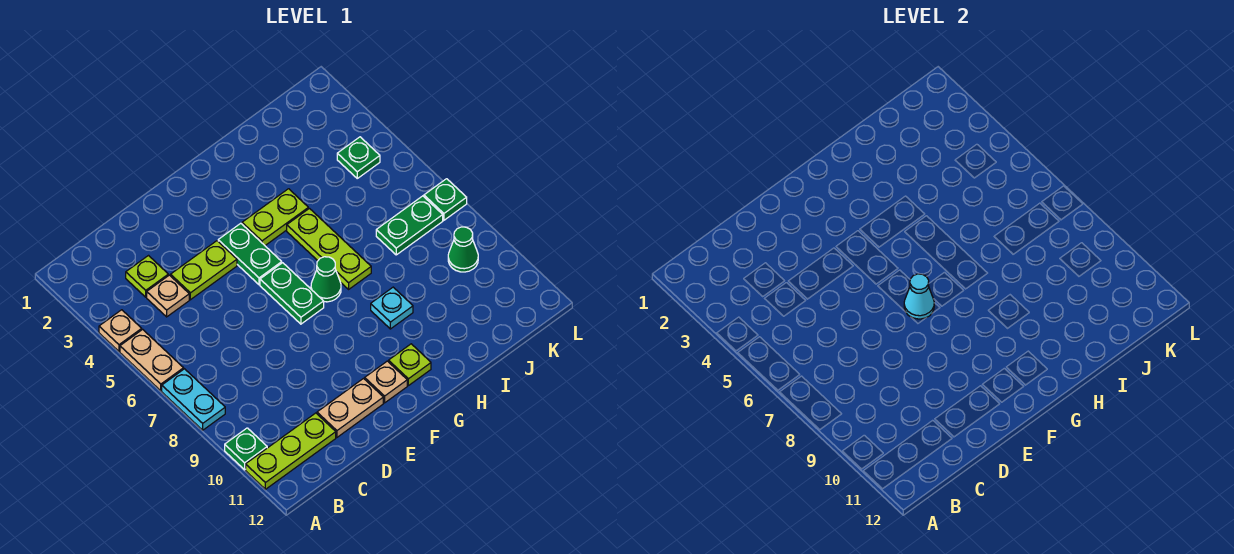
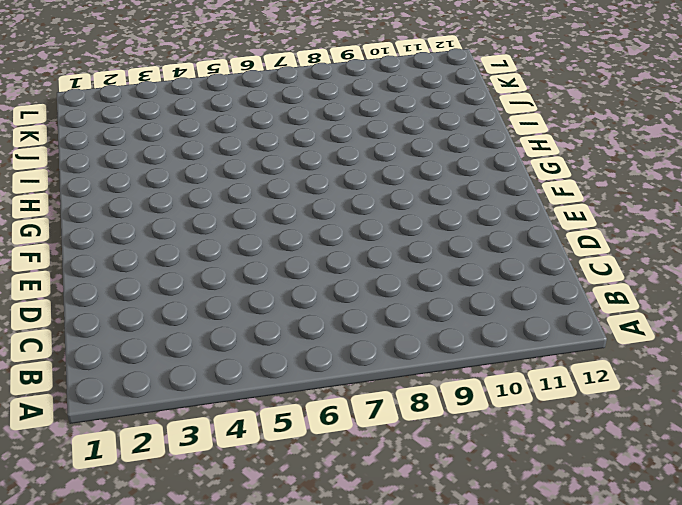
none -> tan plate A4 level 1
none -> tan plate A5:A6 level 1
none -> cyan plate A7:A8 level 1

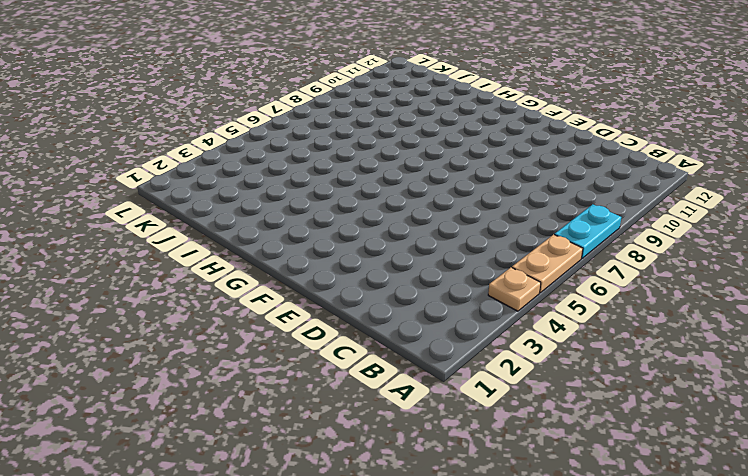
none -> green plate A10 level 1
none -> lime plate A11:C11 level 1
none -> lime plate C3 level 1

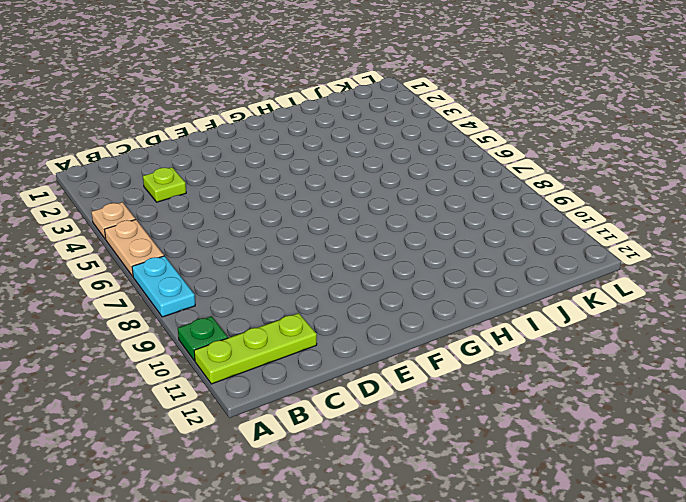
none -> tan plate C4 level 1
none -> lime plate D4:E4 level 1
none -> tan plate D11:E11 level 1

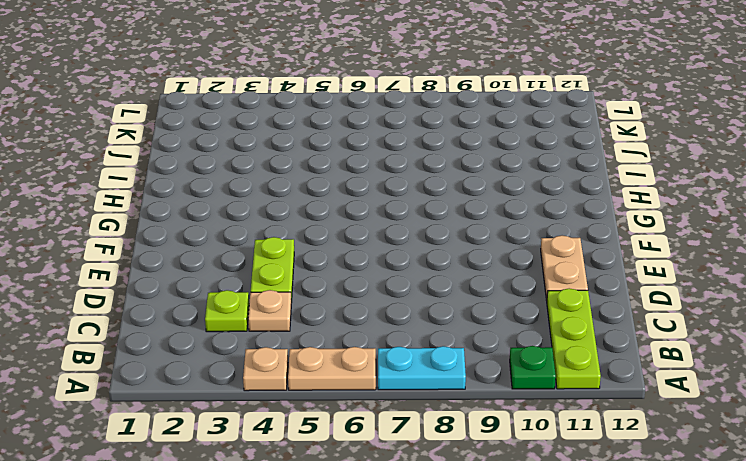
none -> green plate F4:F5 level 1
none -> green plate F6:F7 level 1
none -> tan plate F11 level 1

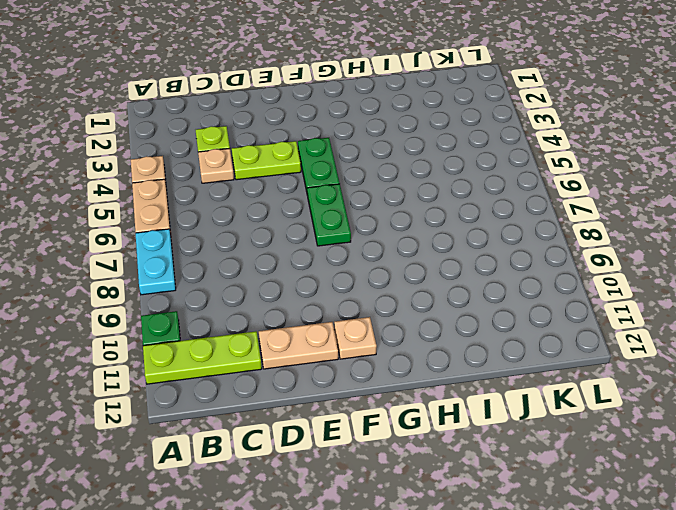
none -> lime plate G4:H4 level 1
none -> green cone G7 level 1
none -> lime plate G11 level 1

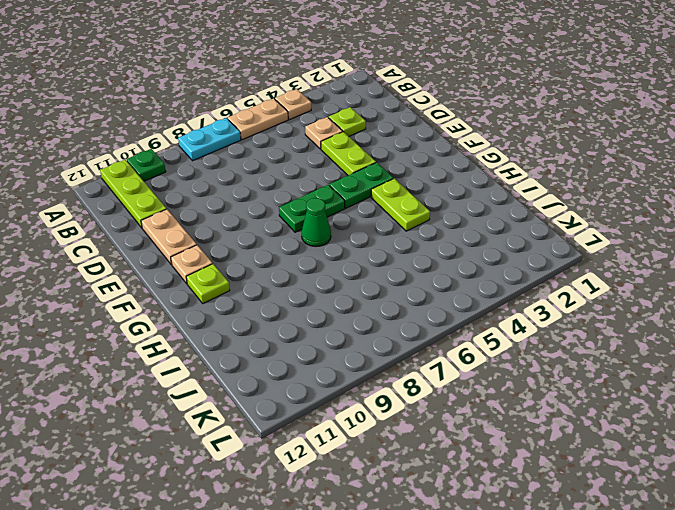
none -> lime plate H5:H7 level 1
none -> cyan plate H9 level 1
none -> green plate J7:K7 level 1

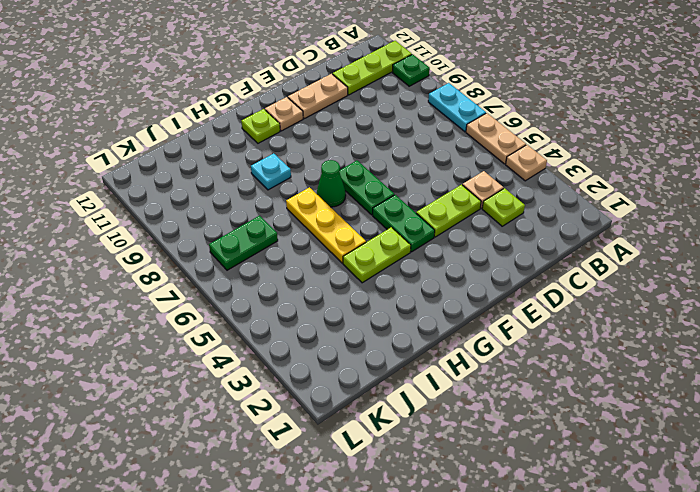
yellow plate H5:H7 level 1 -> lime plate H5:H7 level 1
none -> green plate K4 level 1
none -> green cone K9 level 1
none -> green plate L7 level 1

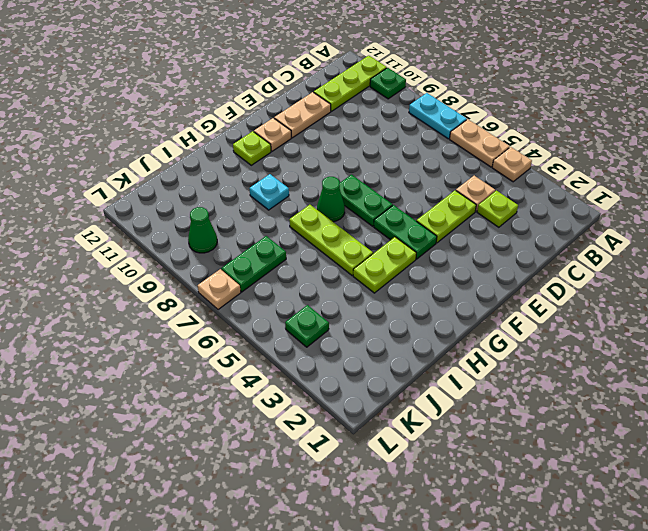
tan plate L7 level 1 -> green plate L7 level 1
none -> cyan cone F7 level 2

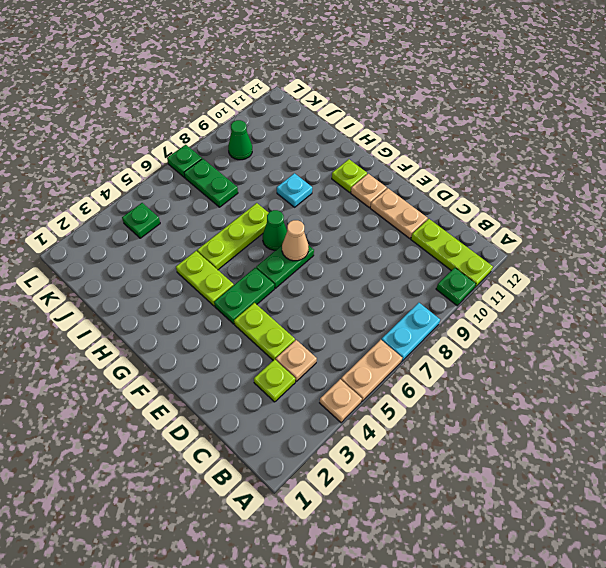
tan cone F7 level 2 -> cyan cone F7 level 2

